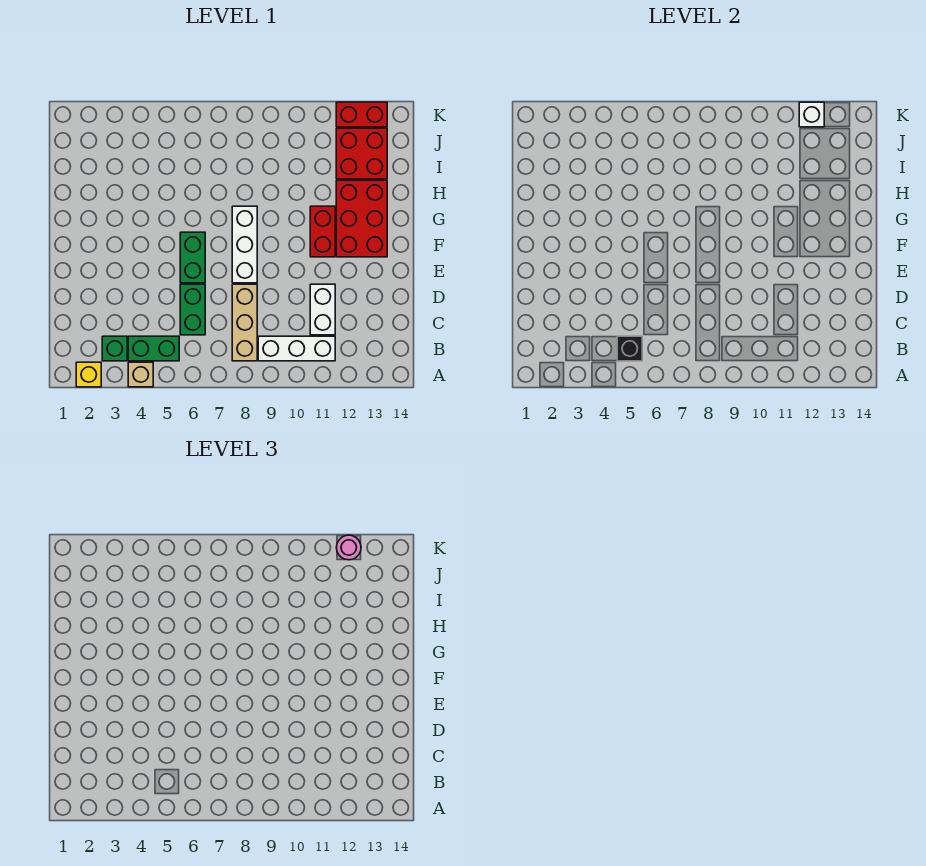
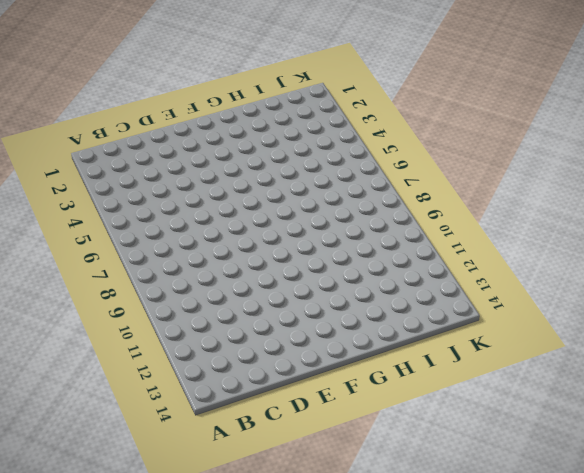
none -> yellow brick A2 level 1
none -> tan brick A4 level 1
none -> green brick B3 level 1

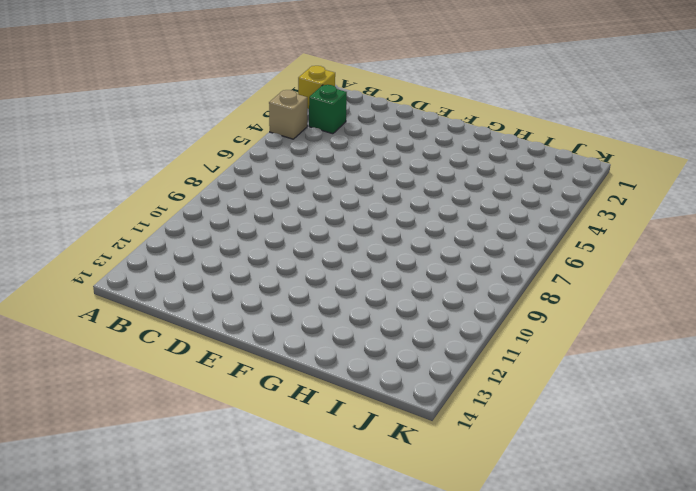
none -> green brick B4:B5 level 1
none -> tan brick B8:D8 level 1
none -> white brick B9:B11 level 1

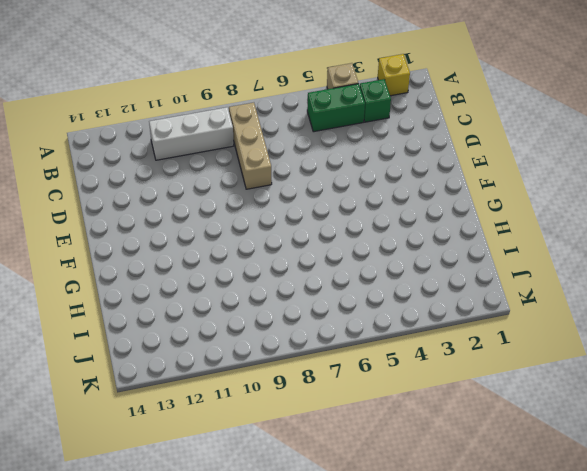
none -> green brick C6:D6 level 1
none -> white brick C11:D11 level 1
none -> green brick E6:F6 level 1

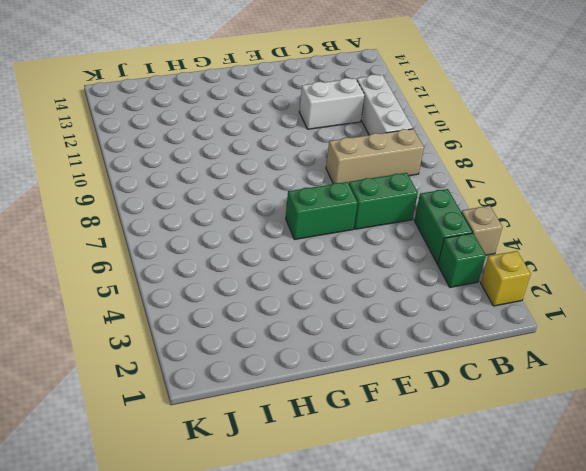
none -> white brick E8:G8 level 1
none -> red brick F11:G11 level 1
none -> red brick F12:H13 level 1

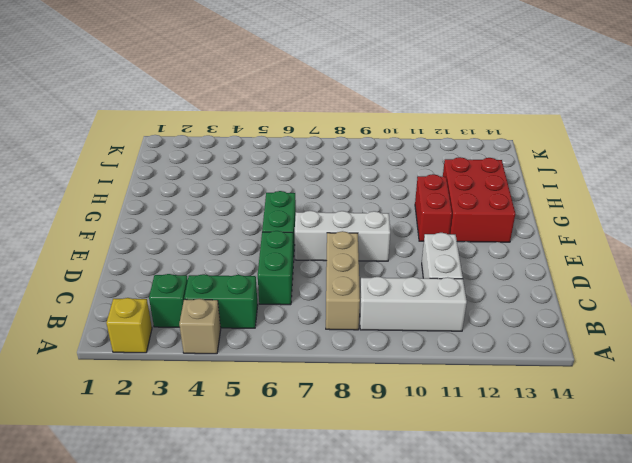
white brick E7:E9 level 1 -> white brick E8:G8 level 1
none -> red brick I12:J13 level 1
none -> red brick K12:K13 level 1
none -> black brick B5 level 2

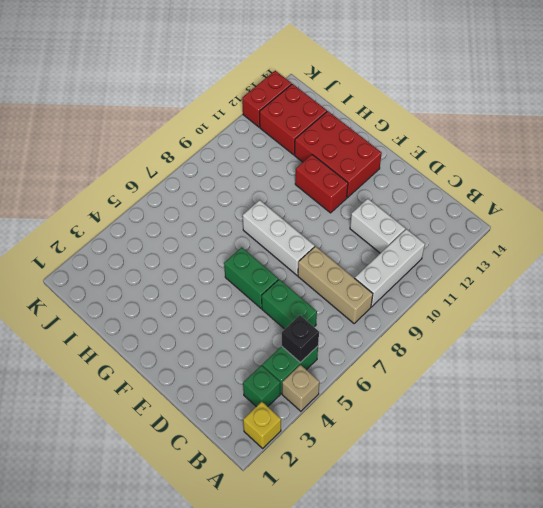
none -> white brick K12 level 2
none -> pink round brick K12 level 3

